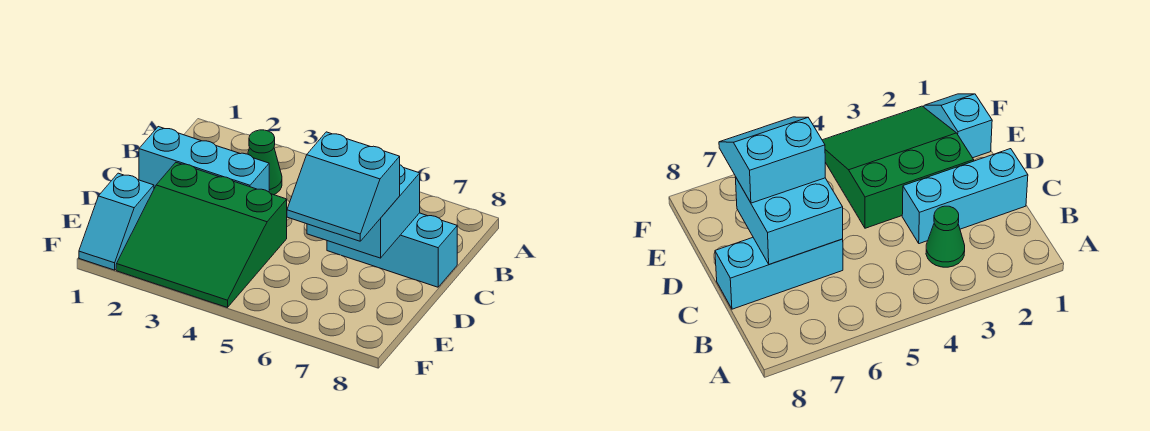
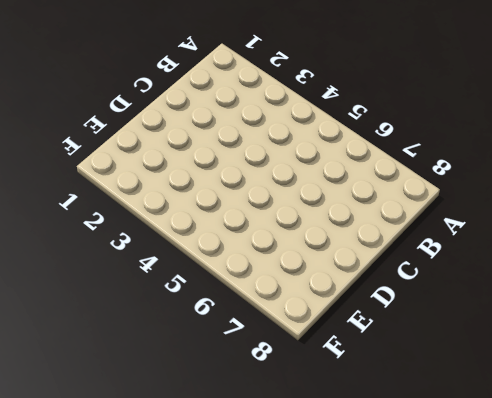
none -> green cone B3 level 1
none -> cyan brick C1:C3 level 1

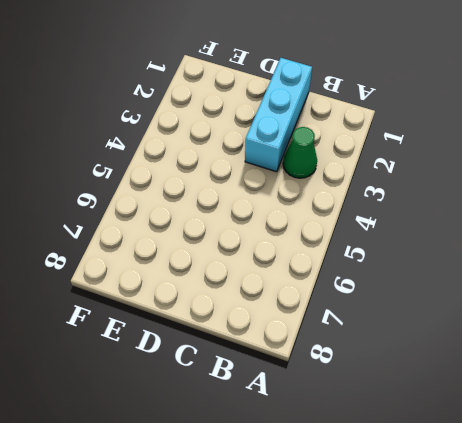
none -> cyan brick C6:C8 level 1
none -> green slope D2:F4 level 1 top D

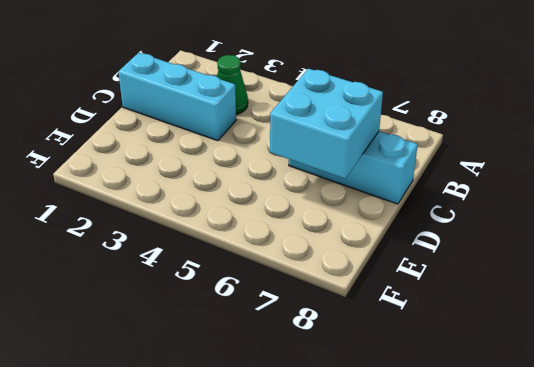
none -> green slope D2:F4 level 1 top D
none -> cyan slope E1:F1 level 1 top E

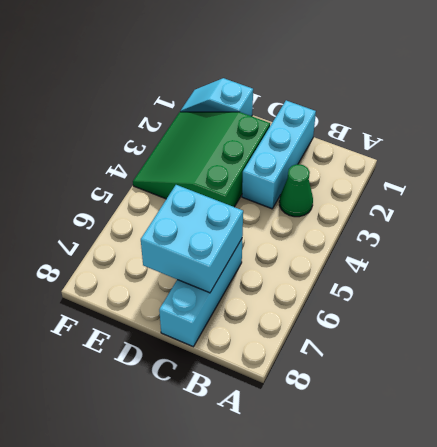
none -> cyan slope D6:E7 level 3 top D

